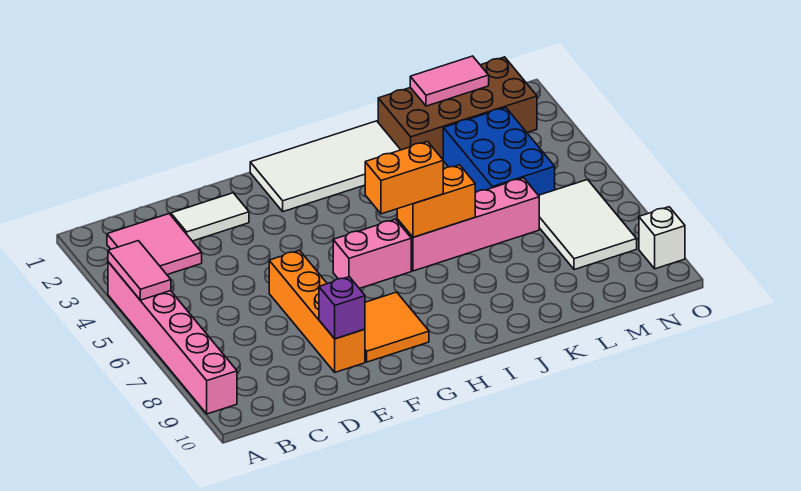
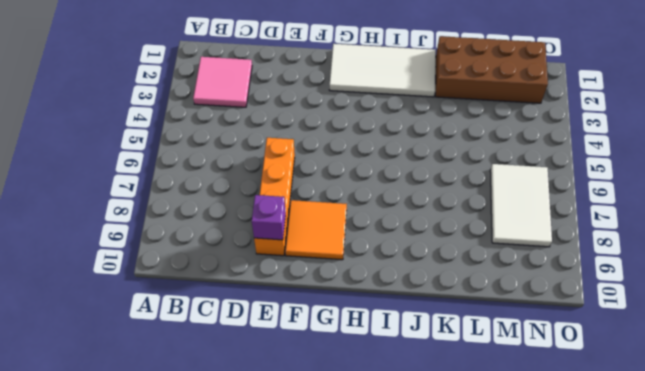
none -> pink brick A4:A9 level 1
none -> white tile D2:E2 level 1
none -> pink brick G6:H6 level 1

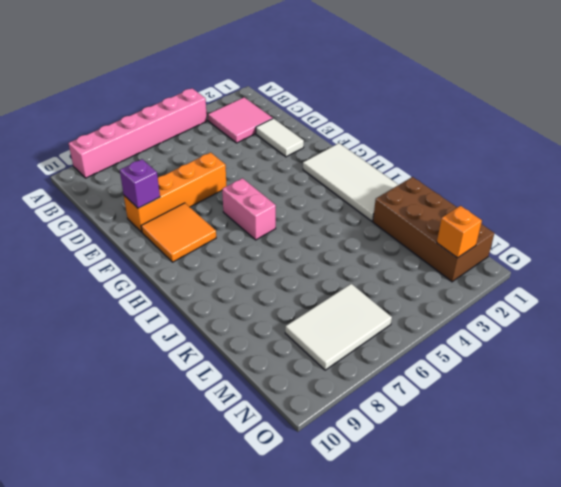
orange brick N2 level 2 -> none
none -> pink brick I6:L6 level 1
none -> blue brick L3:M5 level 1
none -> white brick O9 level 1

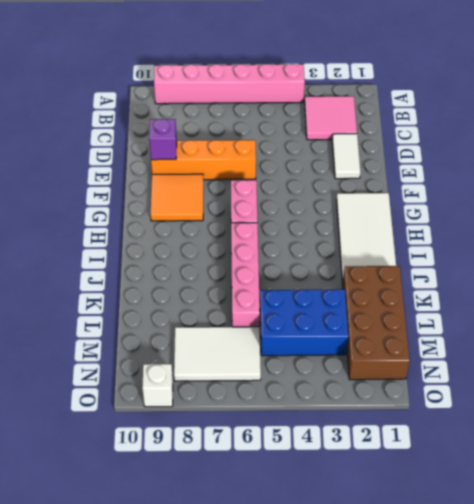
none -> pink tile A4:A5 level 2
none -> orange brick I6:J6 level 2
none -> pink tile L1:M1 level 2

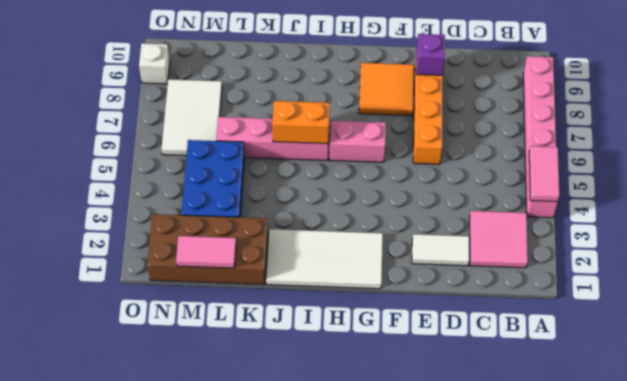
none -> orange brick H6:I6 level 3

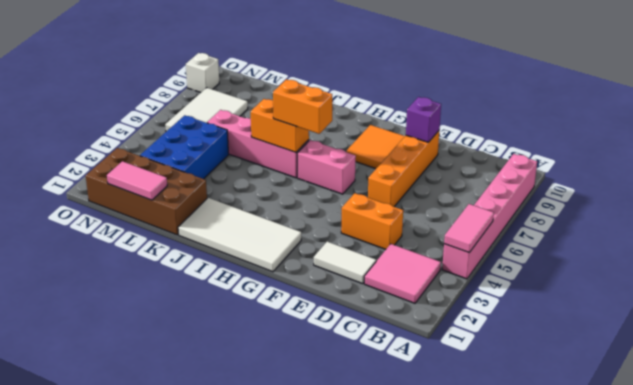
orange brick D4:E4 level 1 -> none

